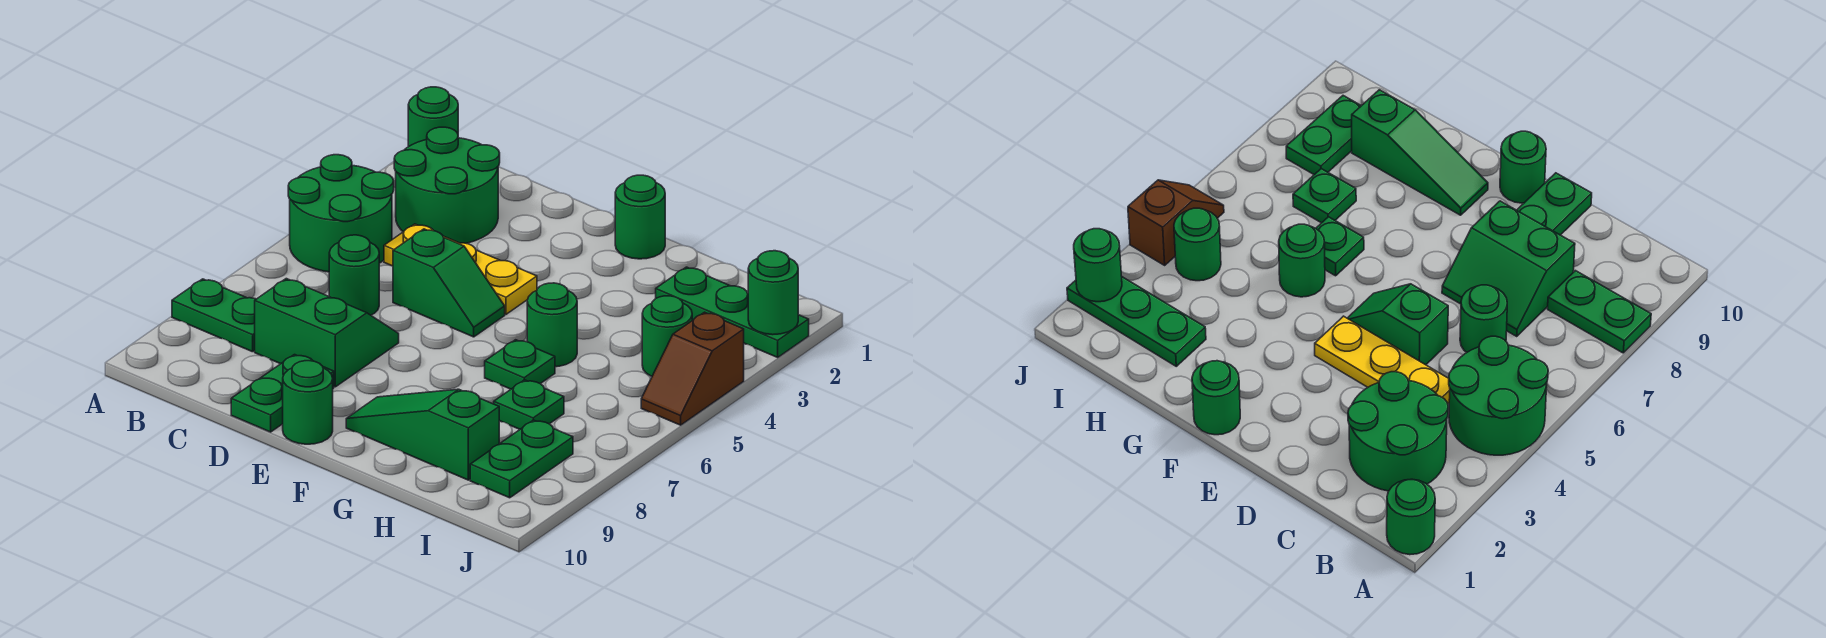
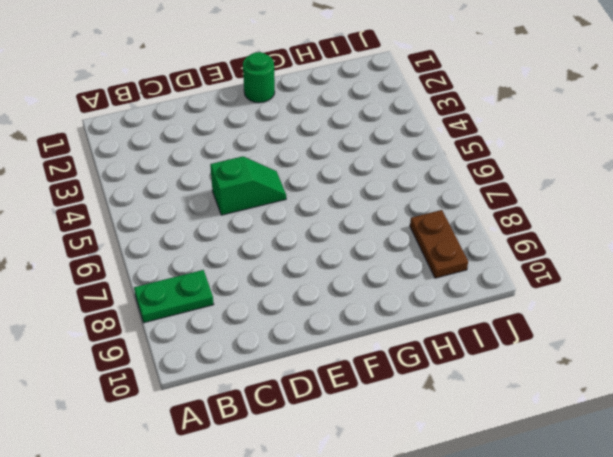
brown plate I8:I9 level 1 -> green plate I8:I9 level 1
none -> green round brick A1 level 1
none -> green round brick A4:B5 level 1
none -> green round brick B2:C3 level 1

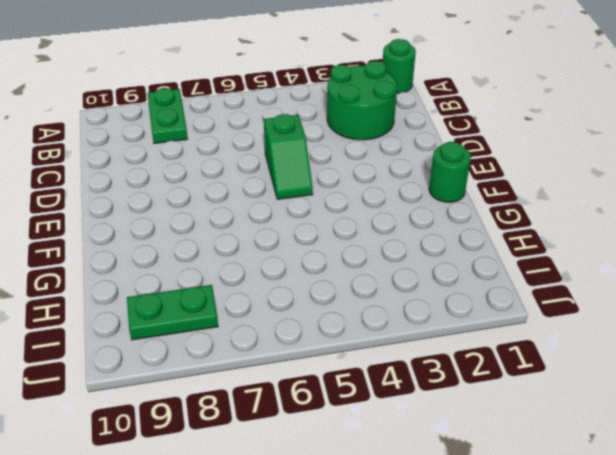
none -> green round brick A4:B5 level 1
none -> yellow plate C4:E4 level 1
none -> green round brick C6 level 1

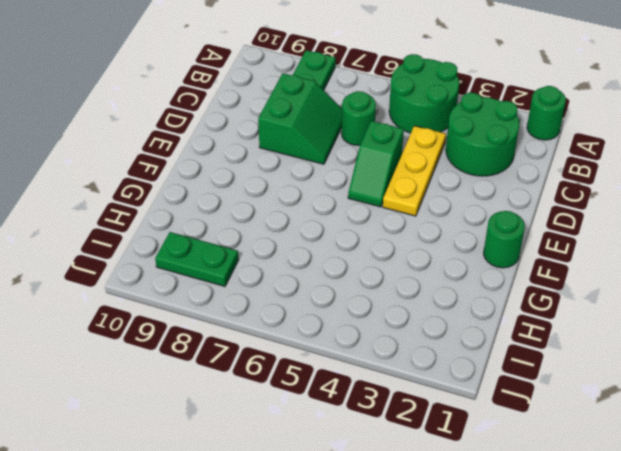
none -> green plate D9:D10 level 1
none -> green round brick E10 level 1
none -> green slope F9:H9 level 1 top H

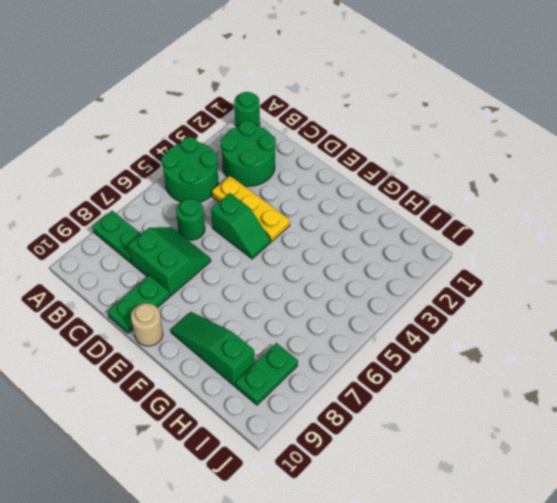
tan round brick E10 level 1 -> green round brick E10 level 1
none -> green round brick F1 level 1
none -> green round brick G5 level 1
none -> green plate G6 level 1

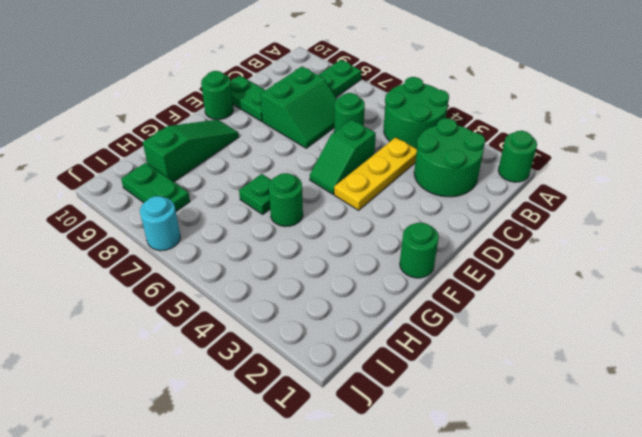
cyan round brick J7 level 1 -> none
none -> green plate H2:J2 level 1
none -> green plate H7 level 1
none -> green round brick I4 level 1

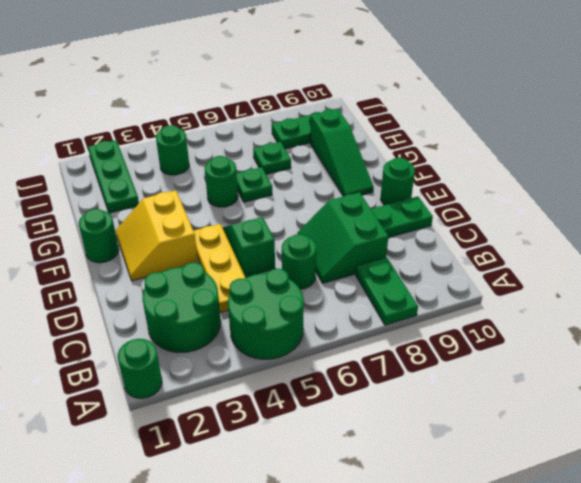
yellow slope E2:F3 level 1 top 3 -> none
none -> brown slope J4:J5 level 1 top 4
none -> green round brick J2 level 2

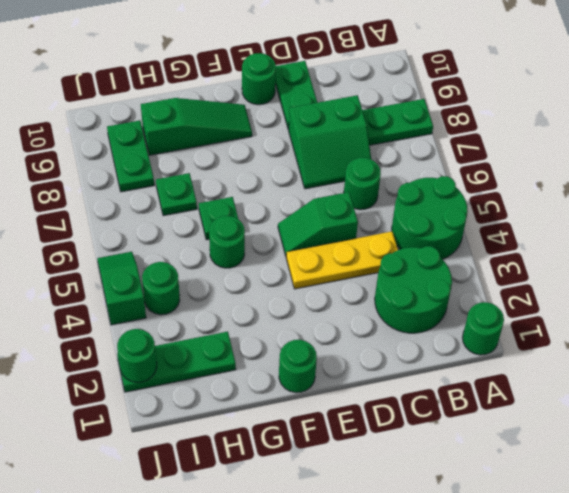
green slope J4:J5 level 1 top 4 -> brown slope J4:J5 level 1 top 4

